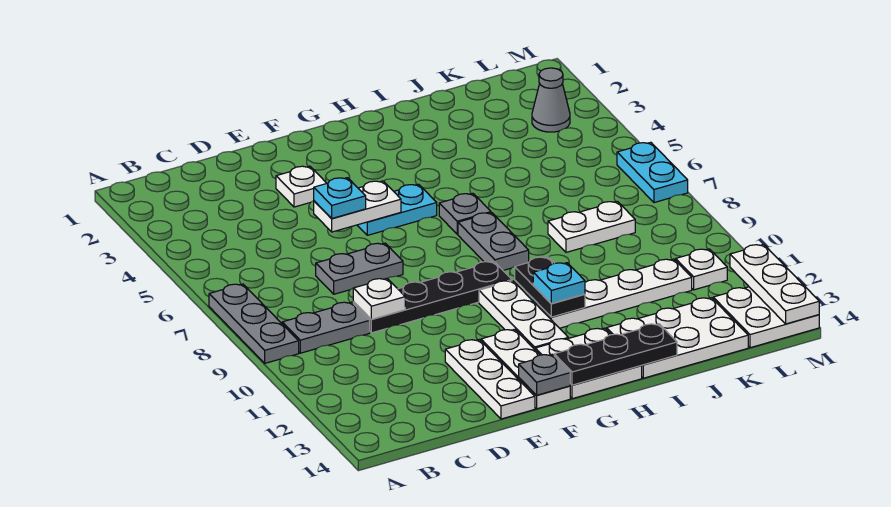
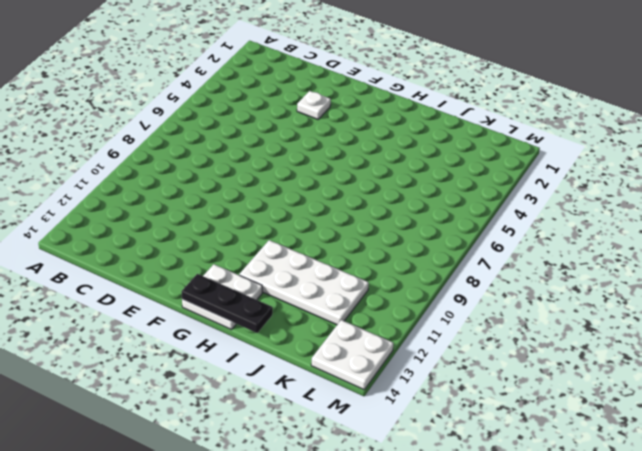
white plate H11:K12 level 1 -> white plate H11:K11 level 1
none -> grey plate A7:A9 level 1
none -> grey plate B9:C9 level 1
none -> grey plate D7:E7 level 1

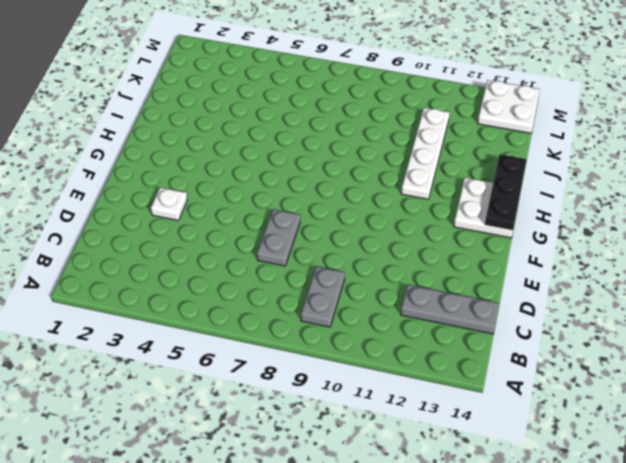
grey plate C12:C14 level 1 -> grey plate A7:A9 level 1
none -> black plate D9:G9 level 1
none -> white plate E12:E14 level 1
none -> cyan plate F5:G5 level 1

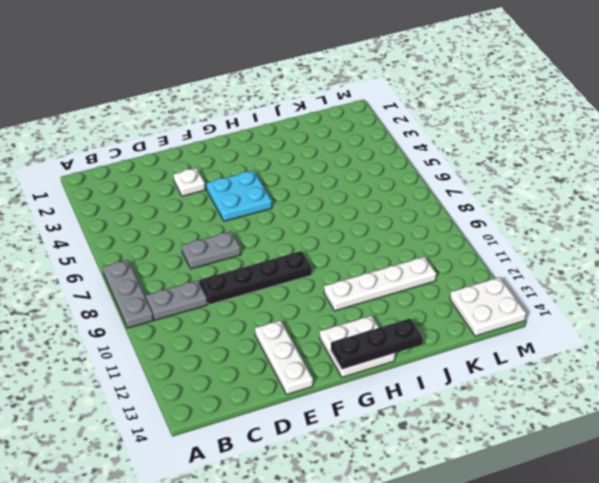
cyan plate F4:G5 level 1 -> cyan plate F5:G5 level 1
none -> white plate F12:F14 level 1
none -> white plate G10:G12 level 1
none -> grey plate H6 level 1

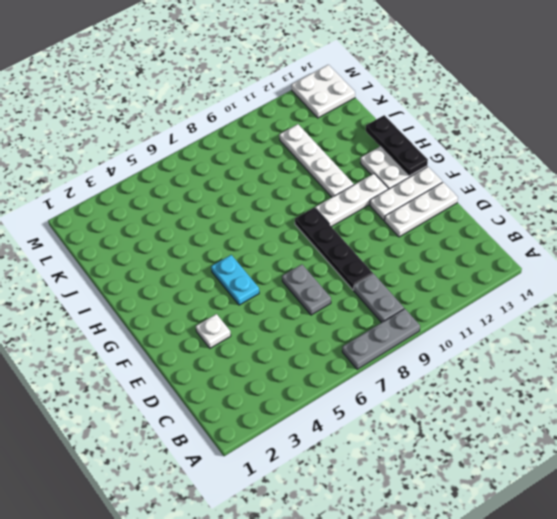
none -> grey plate H6 level 1
none -> grey plate H7:H8 level 1
none -> white plate I13:K14 level 1

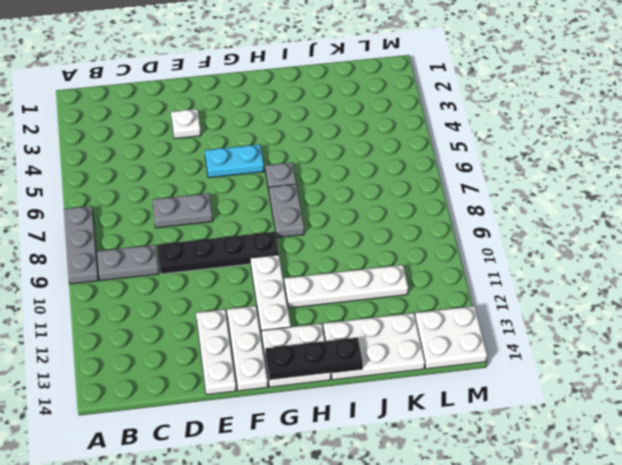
none -> white plate J8:K8 level 1
none -> grey cone L3 level 1
none -> white plate L11 level 1

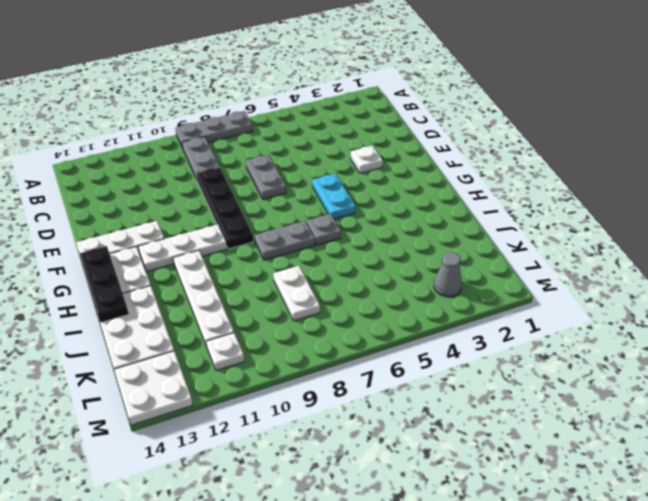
none -> white plate E12:E14 level 1
none -> cyan plate M6:M7 level 1
none -> white plate D9 level 2

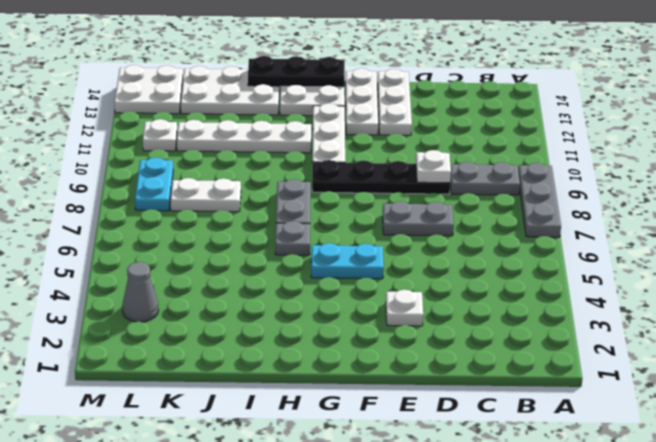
cyan plate L8:L9 level 1 -> cyan plate M6:M7 level 1
none -> white plate E5:F5 level 2
none -> grey plate F14 level 2
none -> black plate H10:H11 level 2

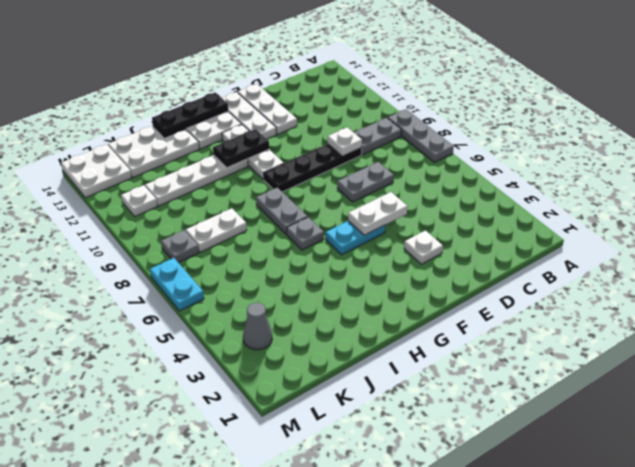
black plate G11:H11 level 2 -> black plate H10:H11 level 2
grey plate L8 level 1 -> grey plate F14 level 2
none -> white plate M12:M14 level 2
none -> cyan plate E5 level 3
none -> cyan plate H11 level 3

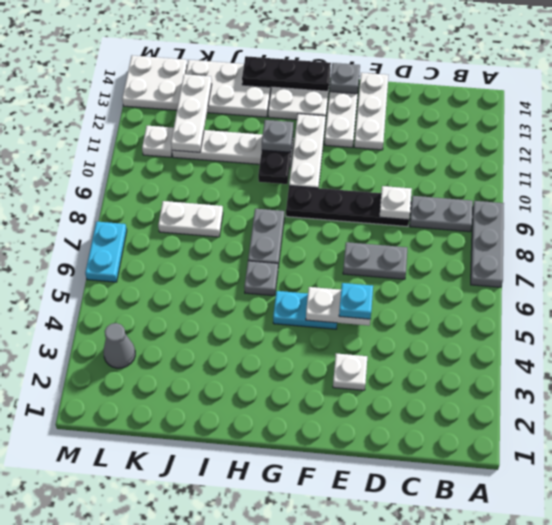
grey plate H11 level 3 -> cyan plate H11 level 3
white plate K11:K13 level 2 -> white plate M12:M14 level 2

